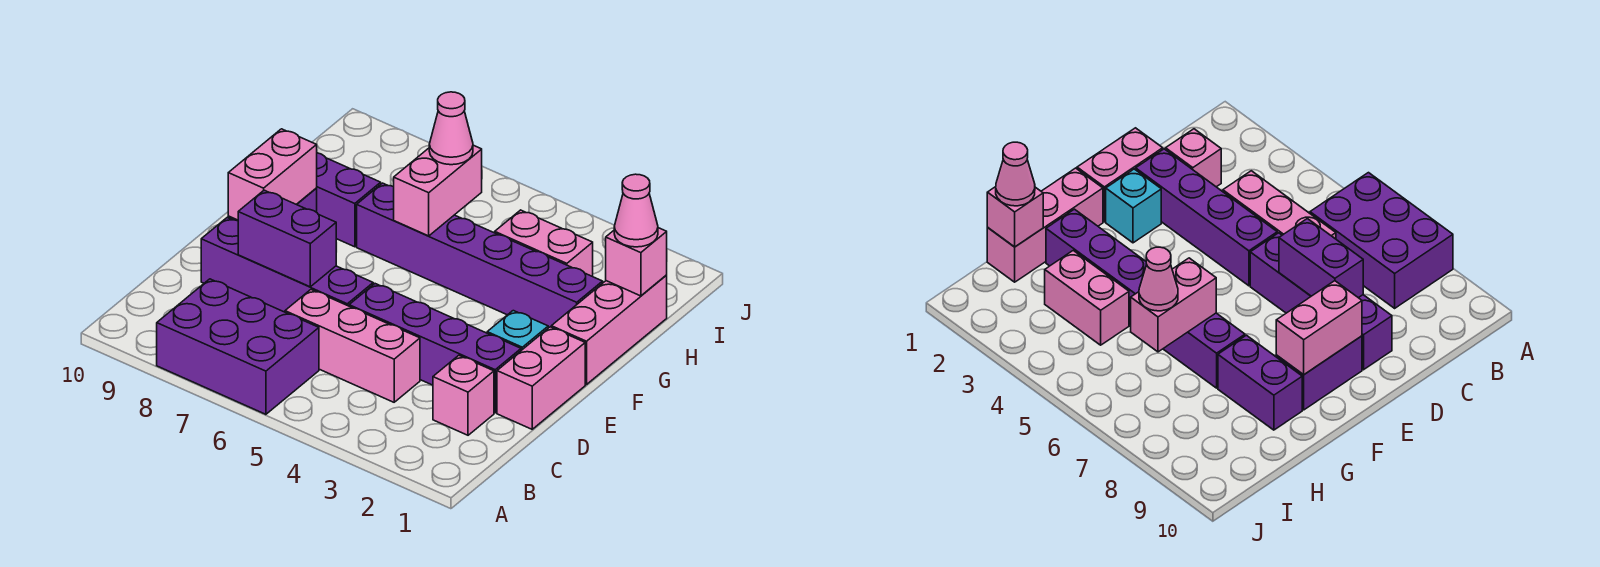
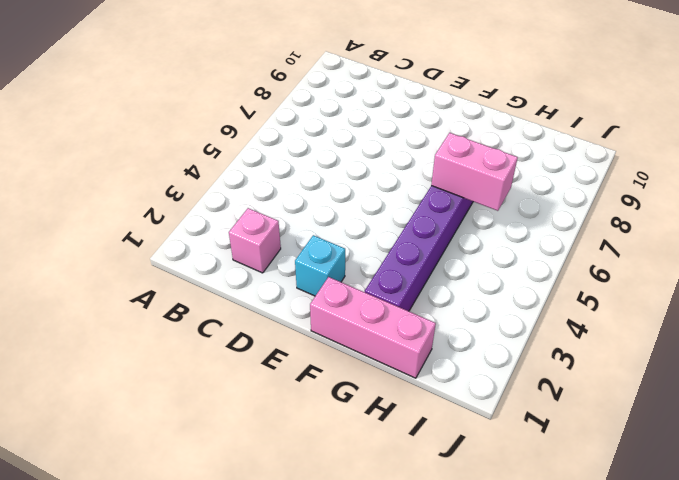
none -> purple brick A6:B8 level 1
none -> pink brick C4:C6 level 1
none -> pink brick D1:E1 level 1

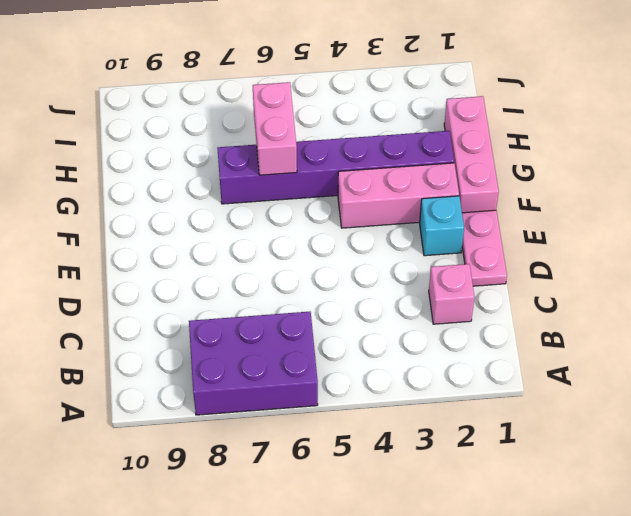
pink plate D1:E1 level 1 -> pink brick D1:E1 level 1
pink brick F2:F4 level 1 -> pink brick C4:C6 level 1
none -> purple brick D2:D5 level 1
none -> purple brick D6:D9 level 1
none -> purple brick E9:F9 level 1

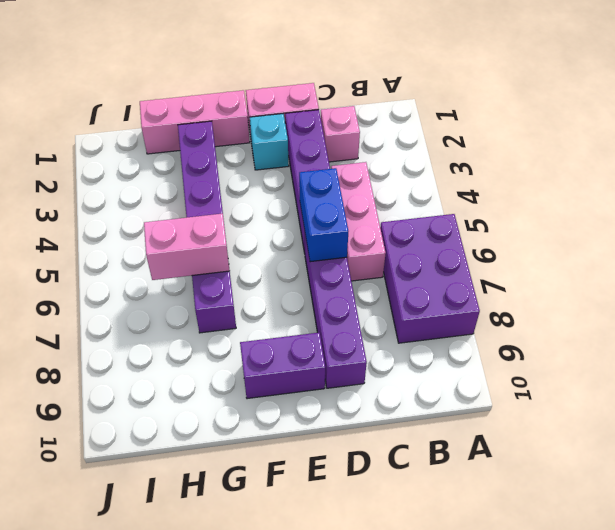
blue brick D5:D6 level 2 -> none
none -> purple brick G8:G9 level 1
none -> pink brick H3:H4 level 1
none -> purple brick D7:D8 level 2

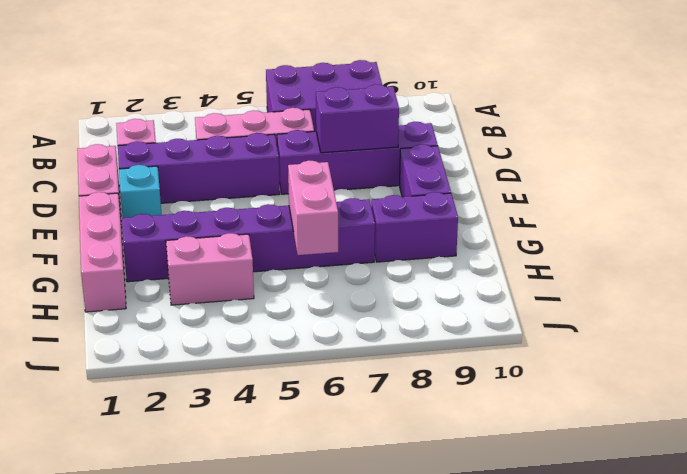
none -> pink brick E9:F9 level 2
none -> pink brick H1 level 2
none -> pink cone H1 level 3

